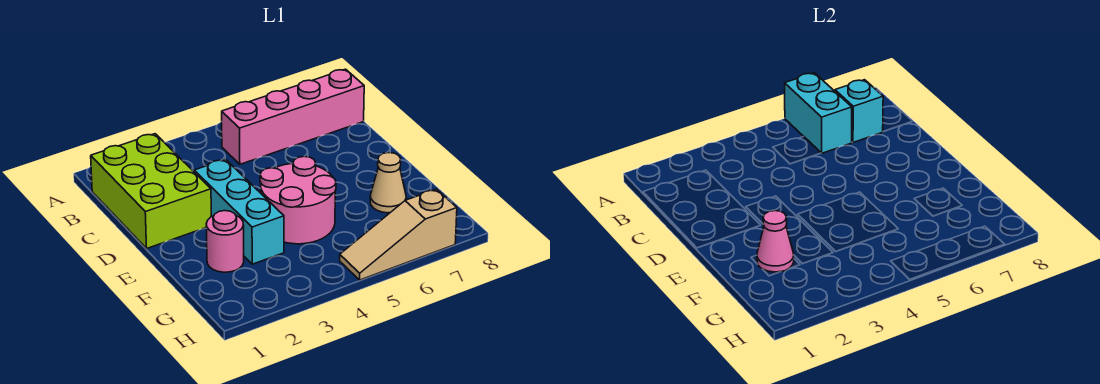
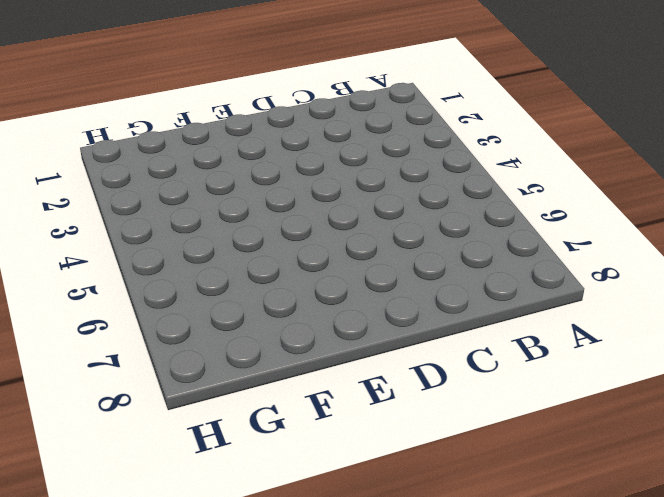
none -> lime brick B1:D2 level 1
none -> pink brick B5:B8 level 1

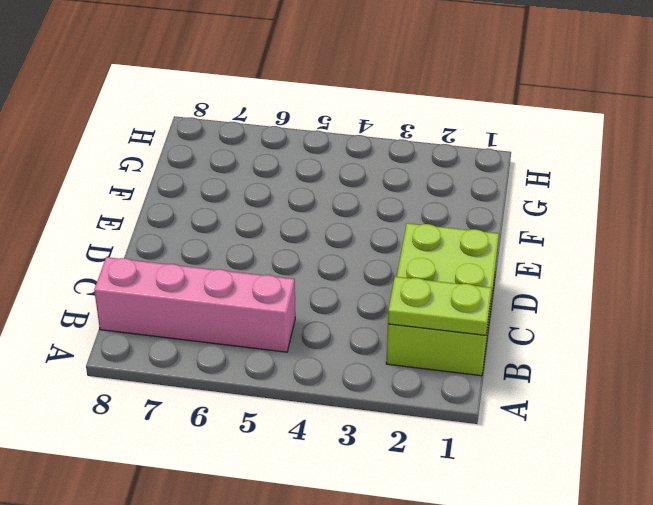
lime plate B1:B2 level 2 -> none
none -> cyan brick D3:F3 level 1
none -> pink round brick E4:F5 level 1

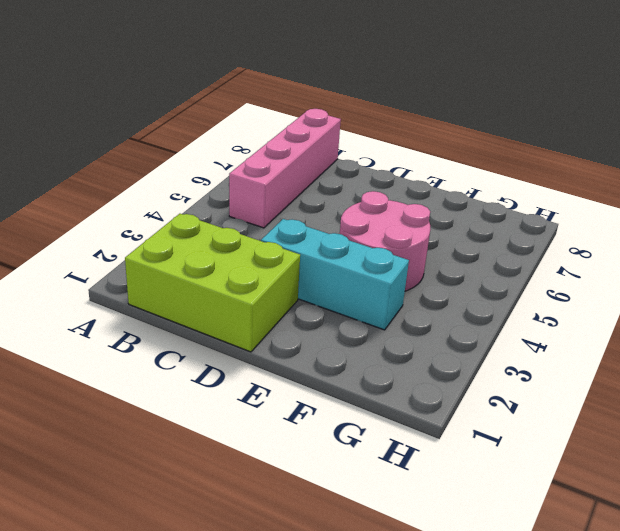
none -> pink round brick F2 level 1
none -> tan cone F7 level 1

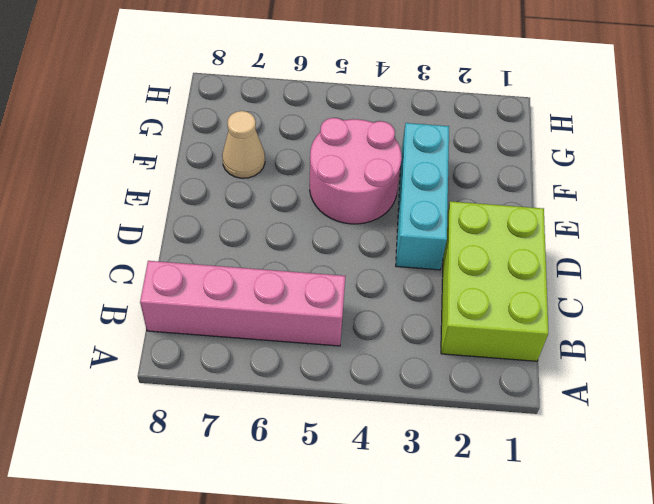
none -> pink round brick F2 level 1
none -> tan slope H5:H7 level 1 top 7

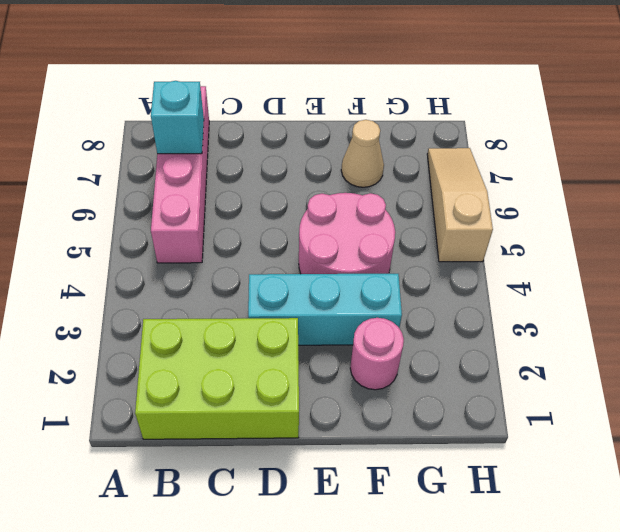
tan slope H5:H7 level 1 top 5 -> tan slope H5:H7 level 1 top 7
none -> cyan brick A6:B6 level 2
none -> pink cone F2 level 2

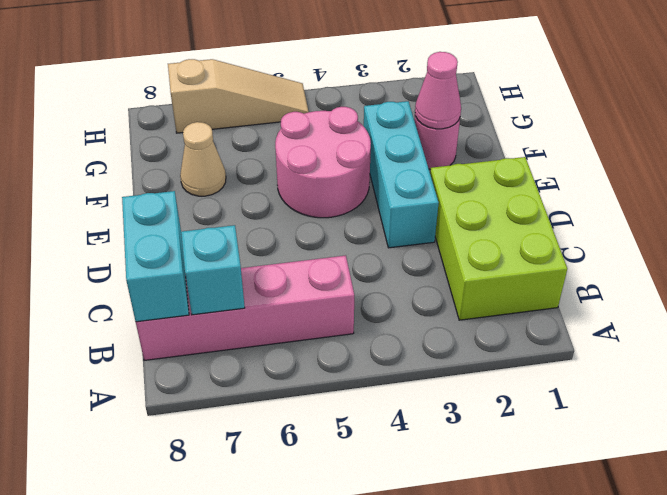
cyan brick B8:C8 level 2 -> cyan brick A6:B6 level 2

